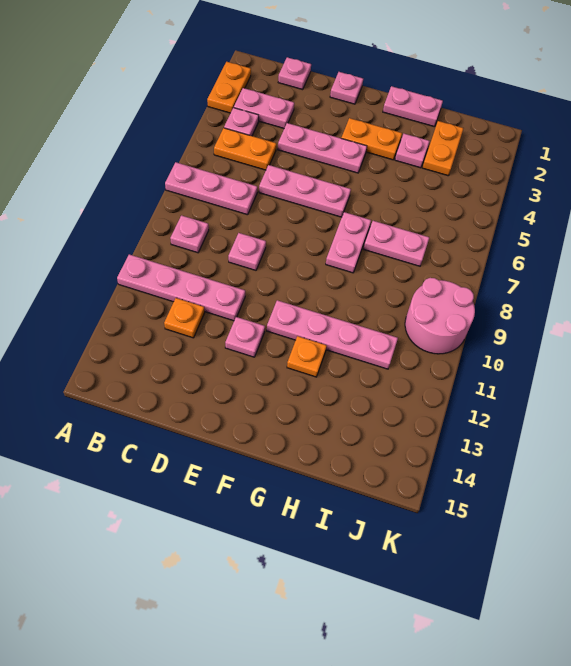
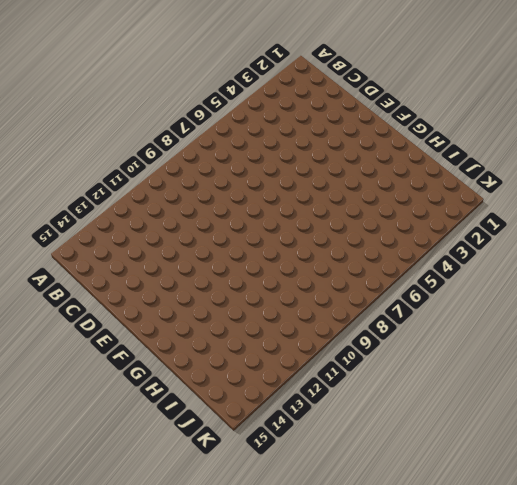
none -> orange plate A2:A3 level 1
none -> pink plate A7:C7 level 1
none -> pink plate A11:D11 level 1

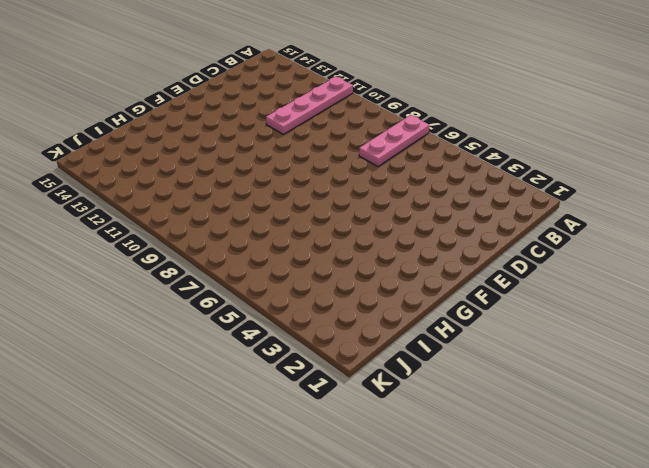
none -> orange plate A2:A3 level 1
none -> pink plate B3:C3 level 1
none -> pink plate B4 level 1

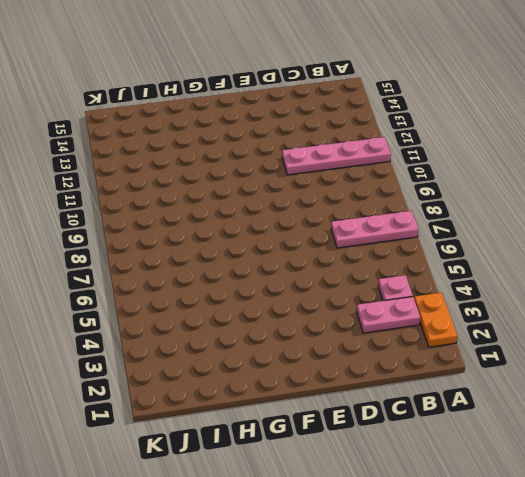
none -> orange plate B5:C5 level 1
none -> pink plate B9 level 1
none -> pink plate C1 level 1

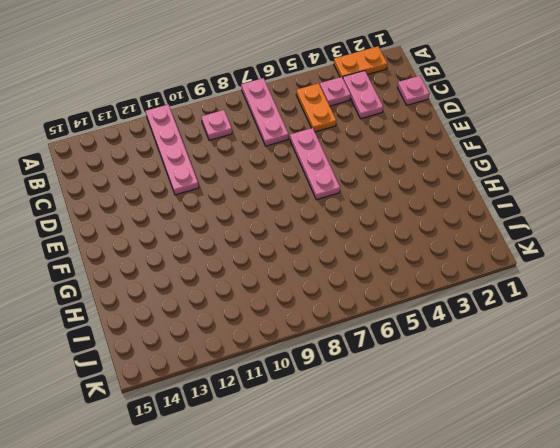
none -> orange plate C12 level 1
none -> pink plate D4:F4 level 1
none -> pink plate D9 level 1

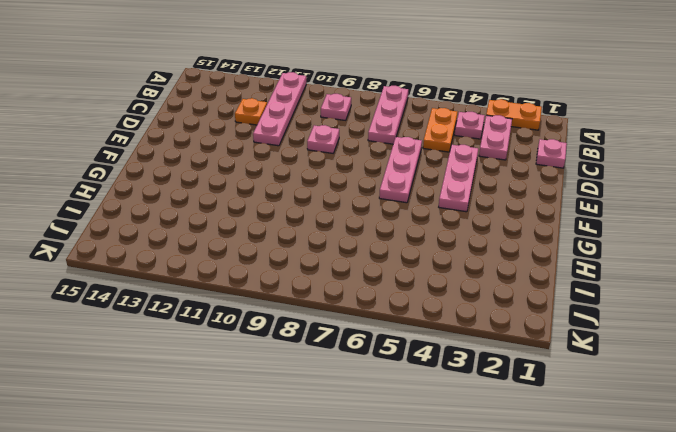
none -> pink plate E1 level 1
none -> pink plate E12 level 1
none -> orange plate F3:G3 level 1

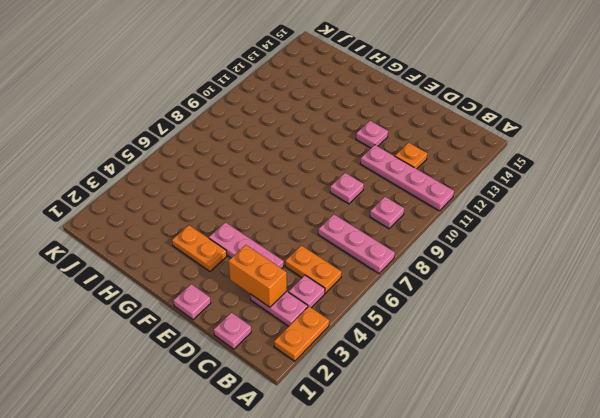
orange brick C3:D3 level 2 -> none
none -> pink plate D6:F6 level 1
none -> pink plate F11:I11 level 1
none -> pink plate G1:H1 level 1

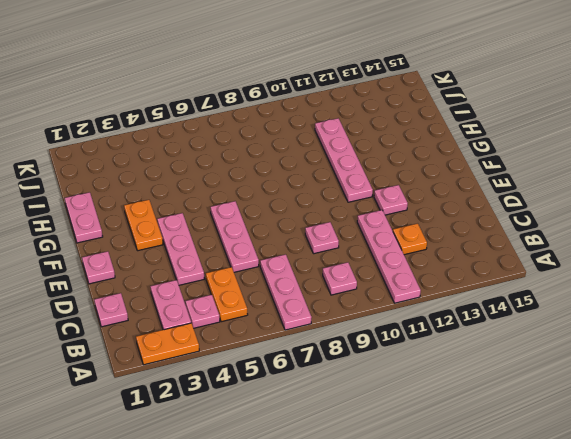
none -> pink plate G7:G8 level 1
none -> orange plate G12 level 1
none -> pink plate H3 level 1

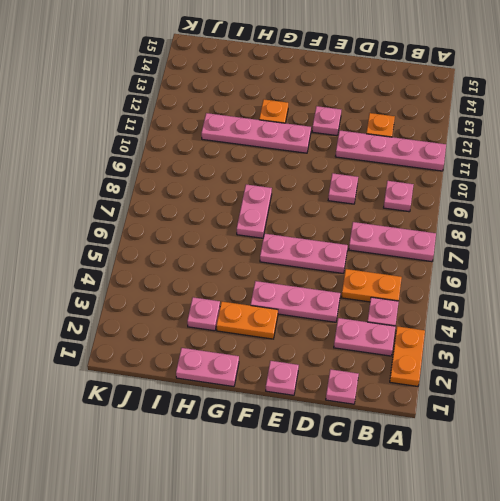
none -> pink plate H7:I7 level 1
none -> orange plate I2:I3 level 1
none -> pink round brick J9:K10 level 1

